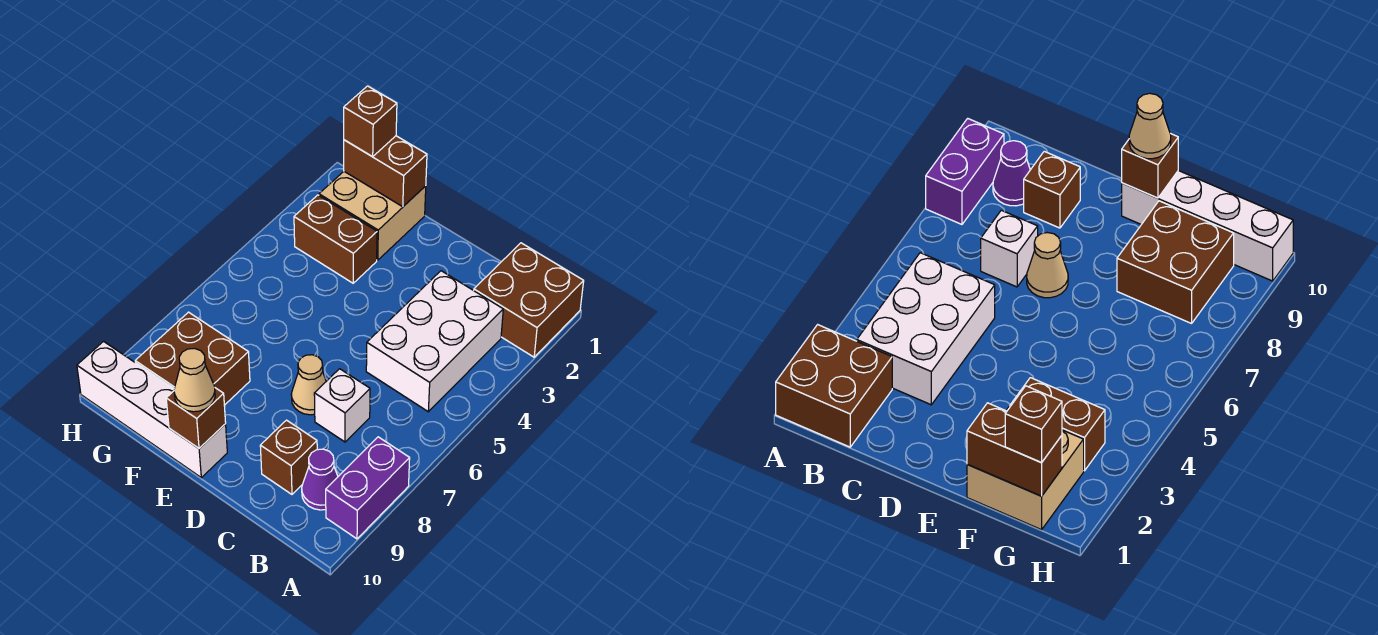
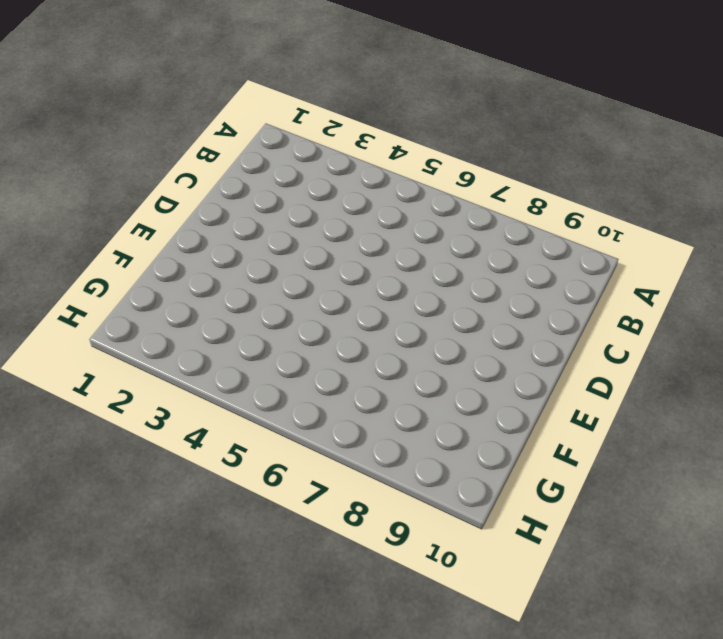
none -> brown brick A1:B2 level 1
none -> purple brick A8:A9 level 1
none -> white brick B3:C5 level 1

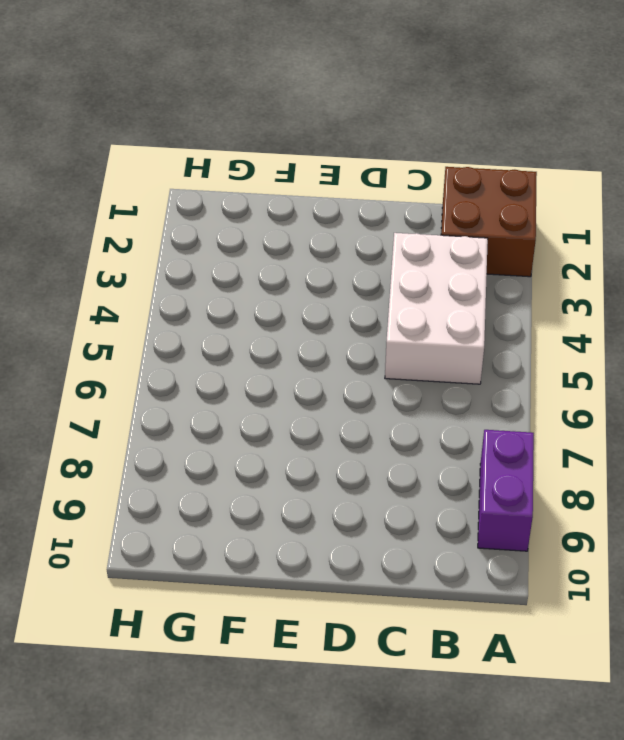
none -> purple cone B9 level 1
none -> white brick C7 level 1
none -> brown brick C9 level 1

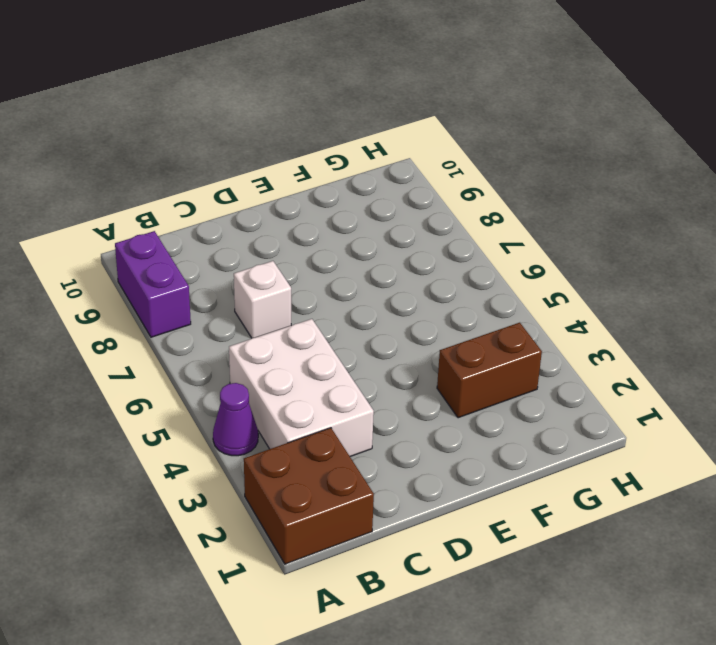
purple cone A4 level 1 -> purple cone B9 level 1
none -> brown brick C9 level 1
none -> tan cone D7 level 1
none -> white brick E10:H10 level 1

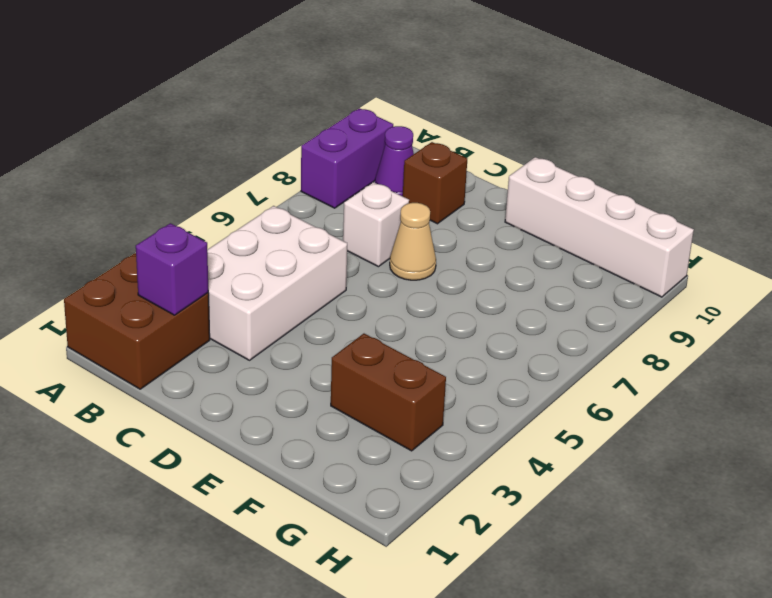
purple brick B2 level 2 -> none
none -> tan brick F1:G2 level 1
none -> brown brick F8:G9 level 1
none -> brown brick E10 level 2

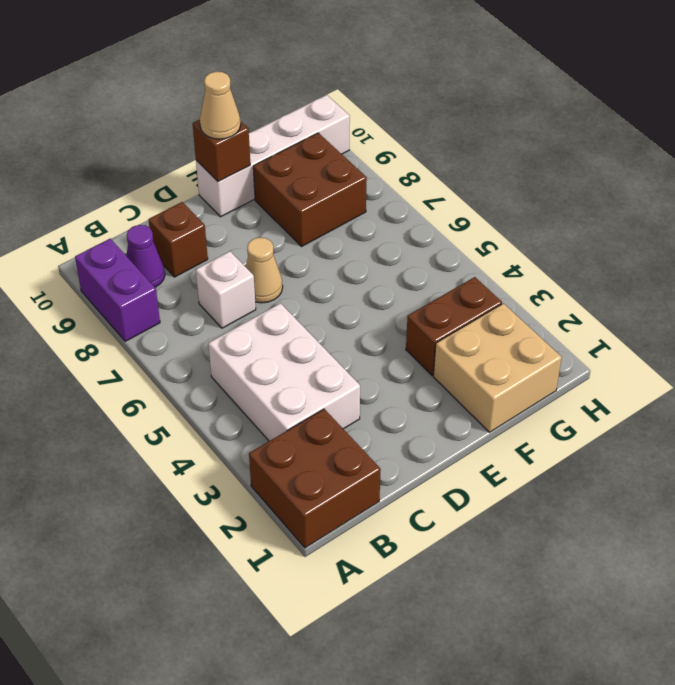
none -> brown brick F1:G1 level 2
none -> brown brick G1 level 3

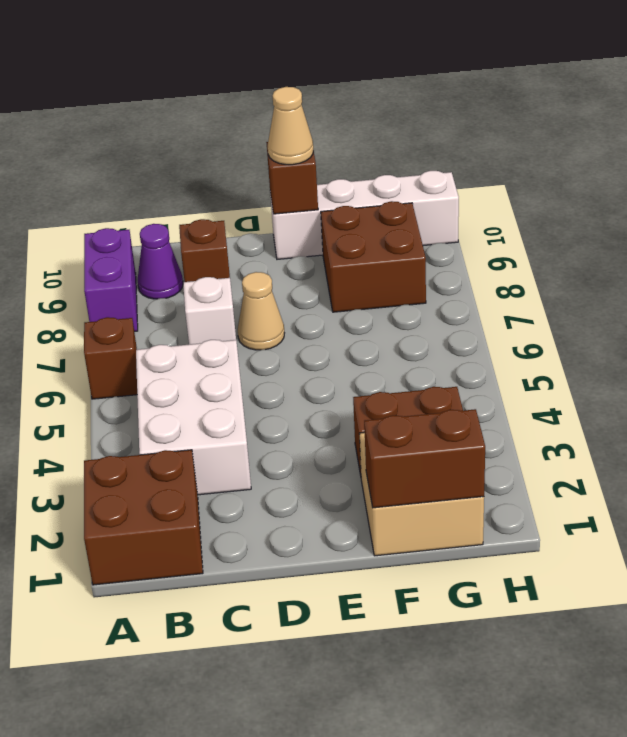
brown brick A6 level 1 -> brown brick G1 level 3

